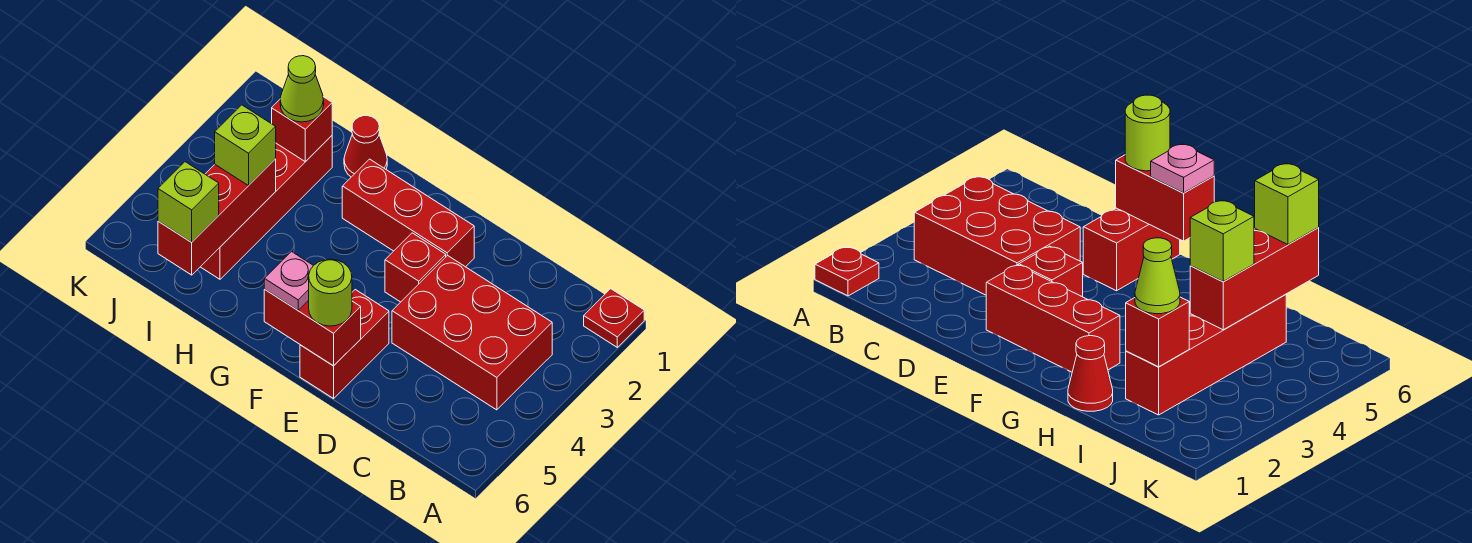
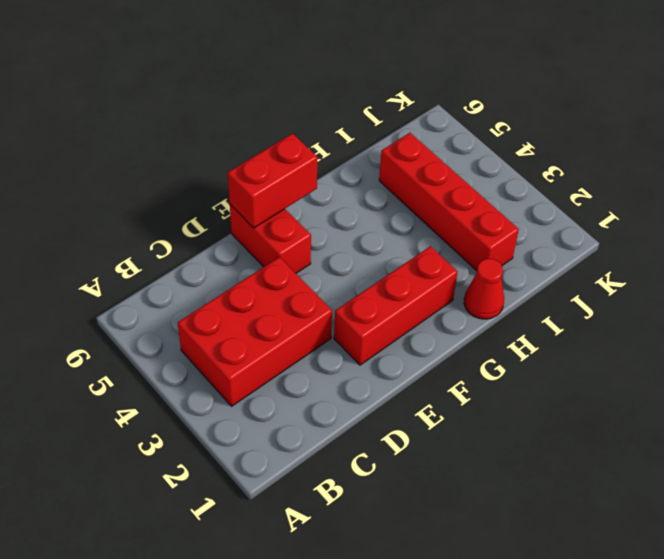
none -> red plate A1 level 1
none -> red brick E3 level 1
none -> red brick I2 level 2

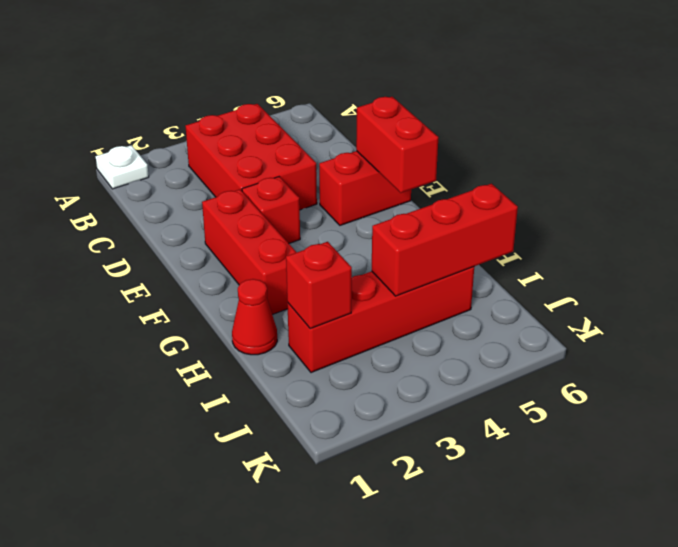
white plate A1 level 1 -> red plate A1 level 1
none -> lime round brick E6 level 3
none -> pink plate F6 level 3
none -> lime cone I2 level 3

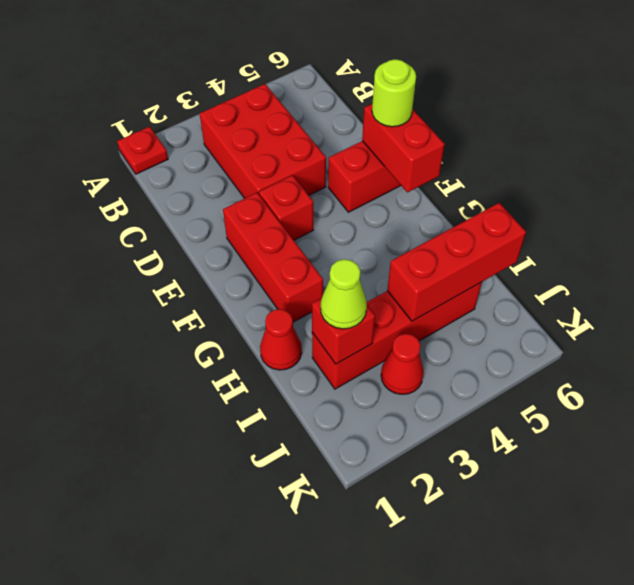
red cone J3 level 1 -> none
none -> pink plate F6 level 3
none -> lime brick I4 level 3
none -> lime brick I6 level 3

